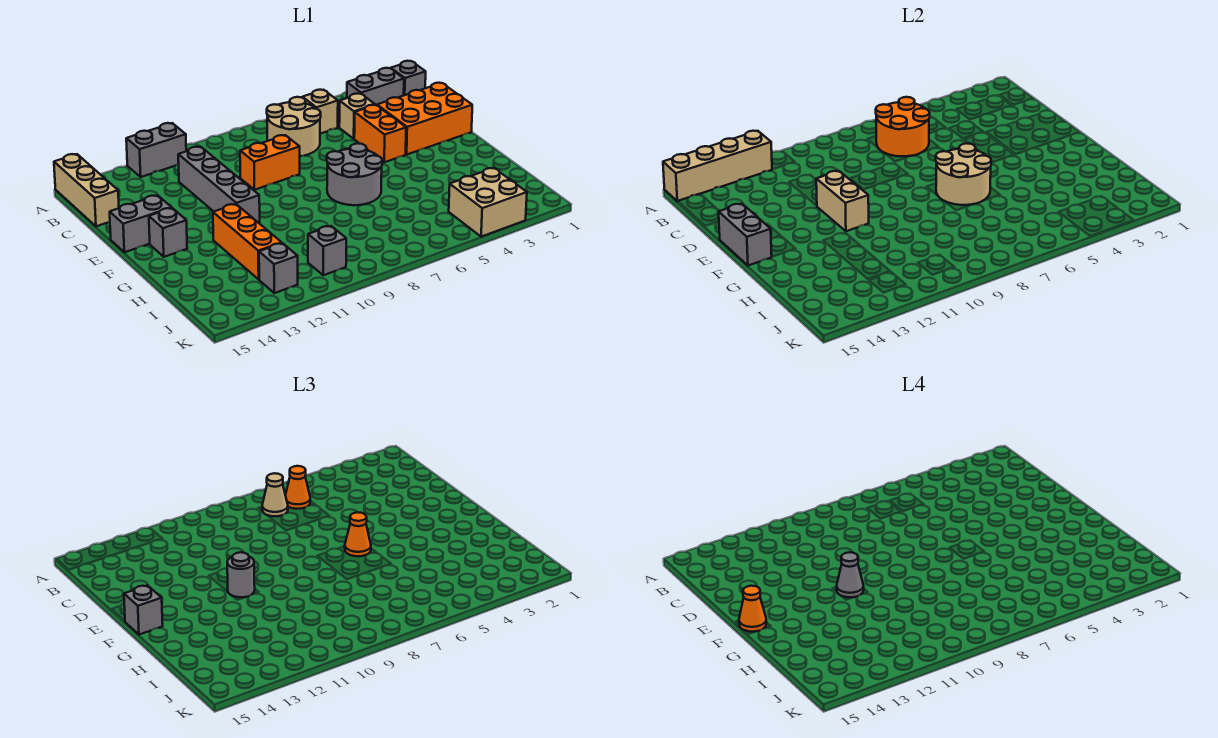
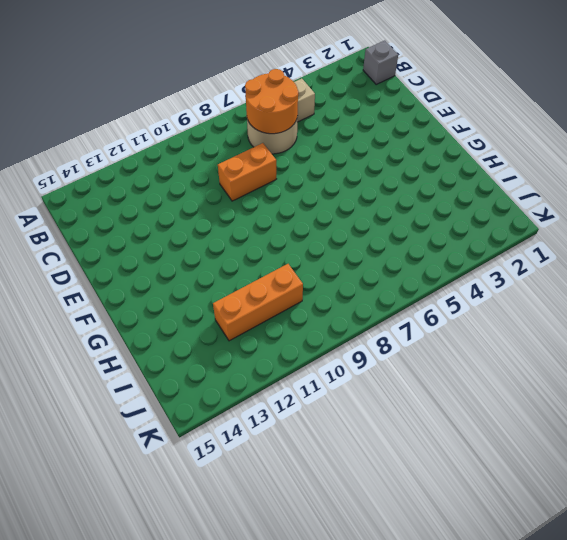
orange brick I10:I12 level 1 -> orange brick G12:I12 level 1
none -> grey brick A11:A12 level 1
none -> tan brick A15:C15 level 1
none -> grey brick B2:B3 level 1
none -> tan brick C4 level 1

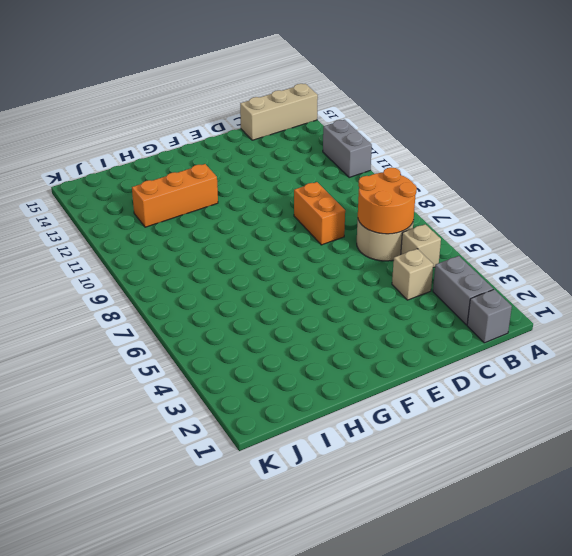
none -> grey brick C11:F11 level 1
none -> orange brick D1:E3 level 1
none -> orange brick D4:E4 level 1
none -> grey brick E14:E15 level 1

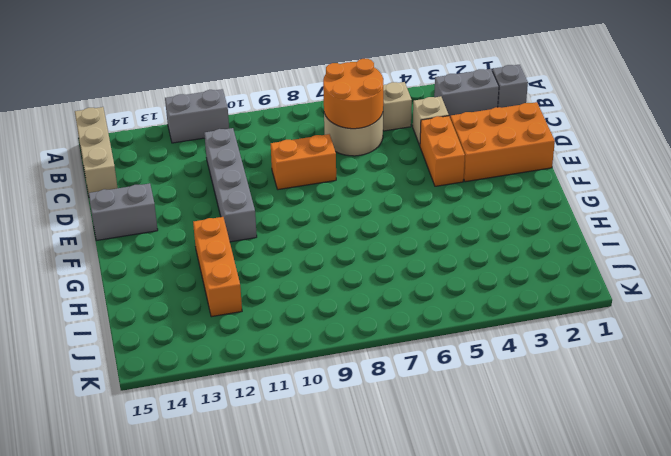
none -> grey round brick F6:G7 level 1
none -> grey brick F14 level 1
none -> tan brick J3:K4 level 1
none -> grey brick J10 level 1

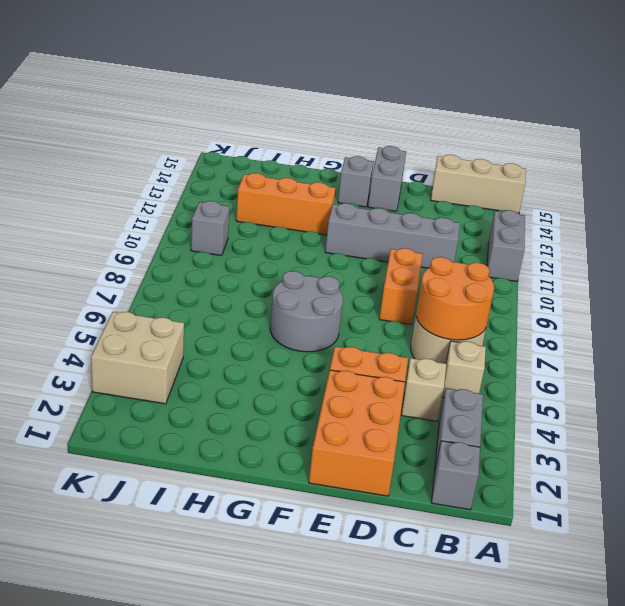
none -> grey brick J12 level 1
none -> tan brick A12:A15 level 2
none -> tan brick E11:F11 level 2
none -> grey brick E15:F15 level 2

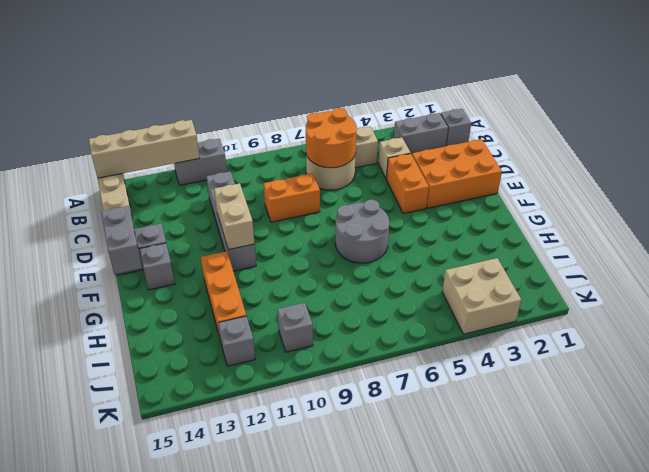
none -> tan round brick F6:G7 level 2
none -> orange cone B6 level 3
none -> tan cone B7 level 3
none -> orange cone F6 level 3

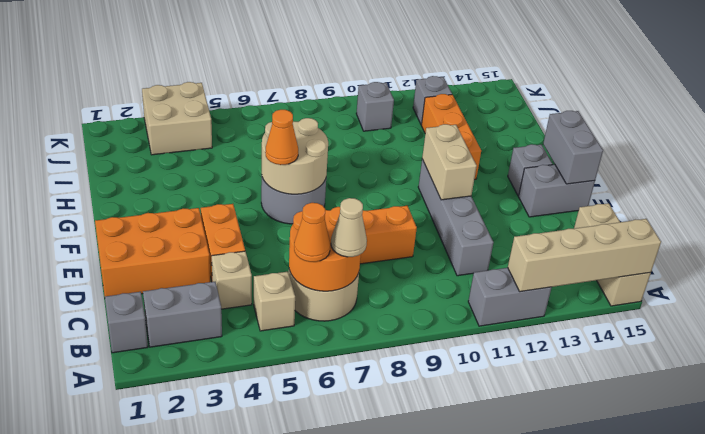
none -> grey round brick F11 level 3
none -> grey brick F15 level 3
none -> grey cone F11 level 4
none -> orange cone F15 level 4

